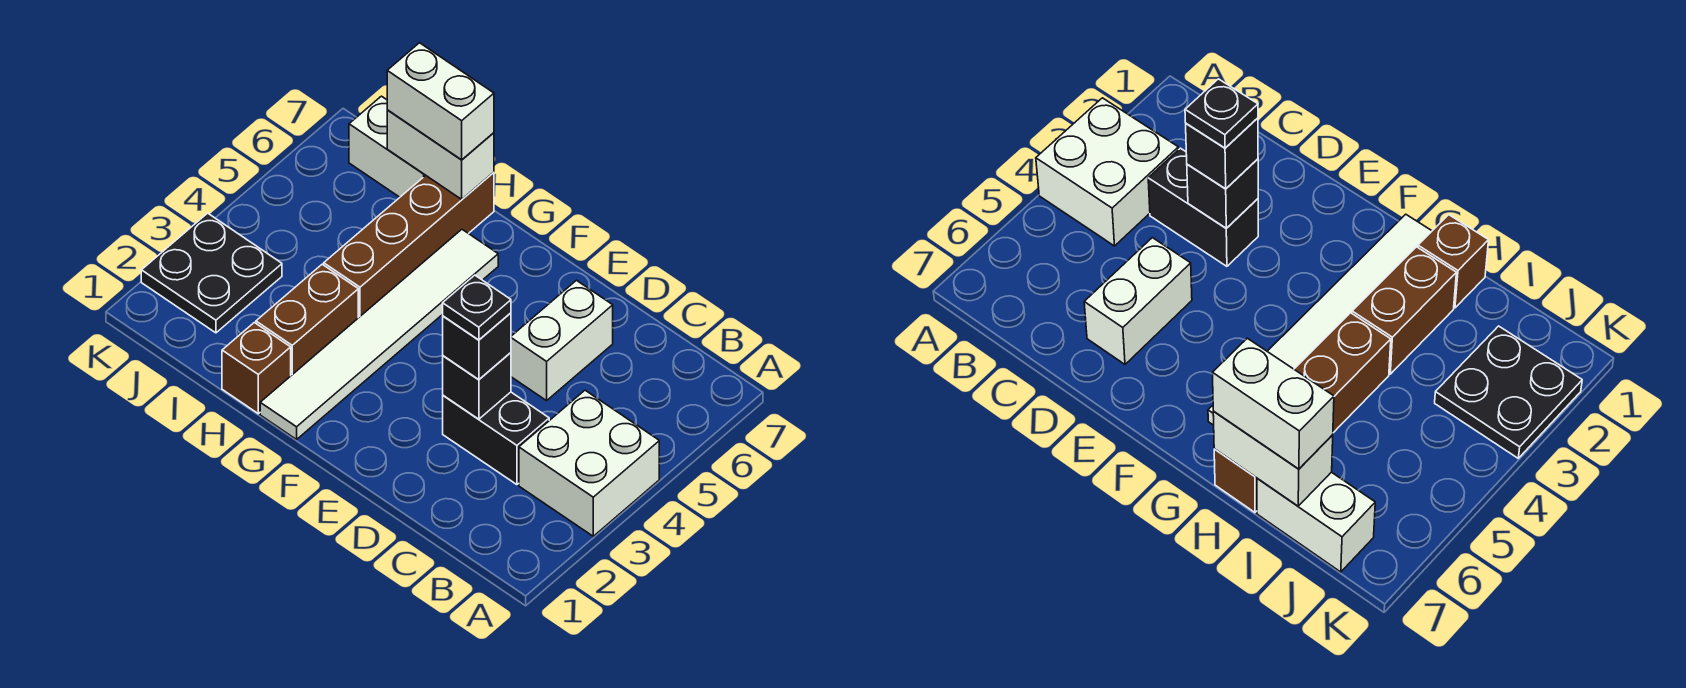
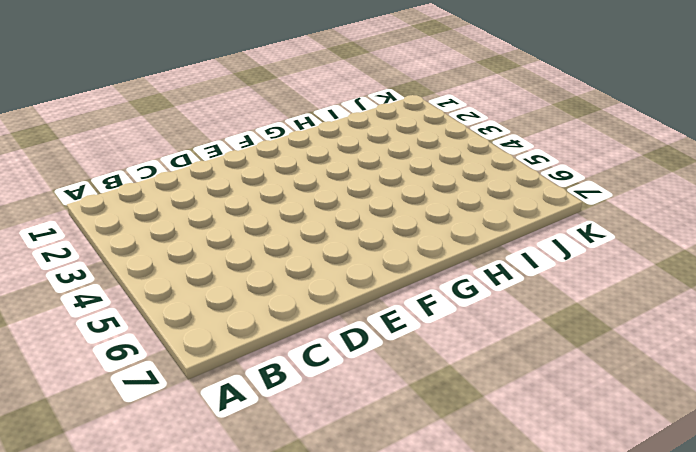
none -> white brick A3:B4 level 1
none -> black brick C3:D3 level 1
none -> white brick D5:D6 level 1

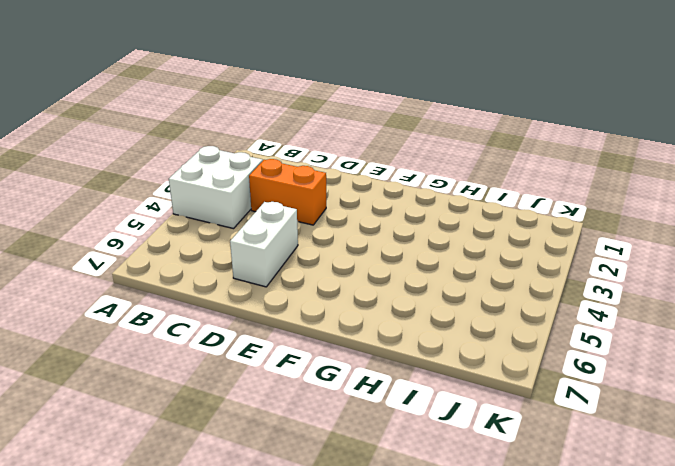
orange brick C3:D3 level 1 -> black brick C3:D3 level 1
none -> white tile G1:G6 level 1
none -> brown brick H1 level 1
none -> brown brick H2:H3 level 1

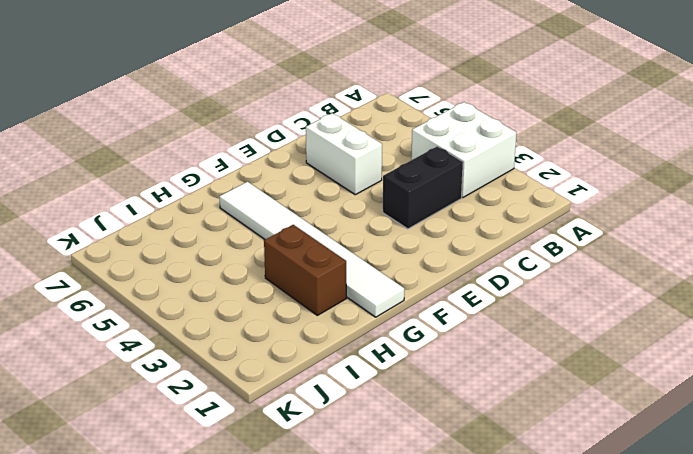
none -> brown brick H1 level 1
none -> brown brick H4:H7 level 1
none -> white brick I7:J7 level 1

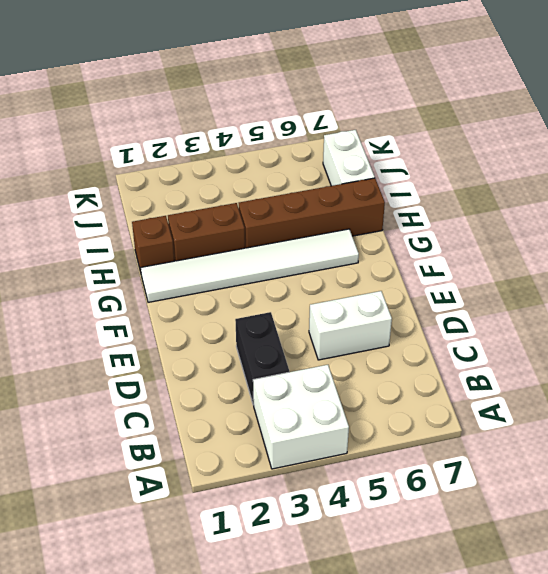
none -> black plate J2:K3 level 1
none -> black brick D3 level 2
none -> white brick H7:I7 level 2

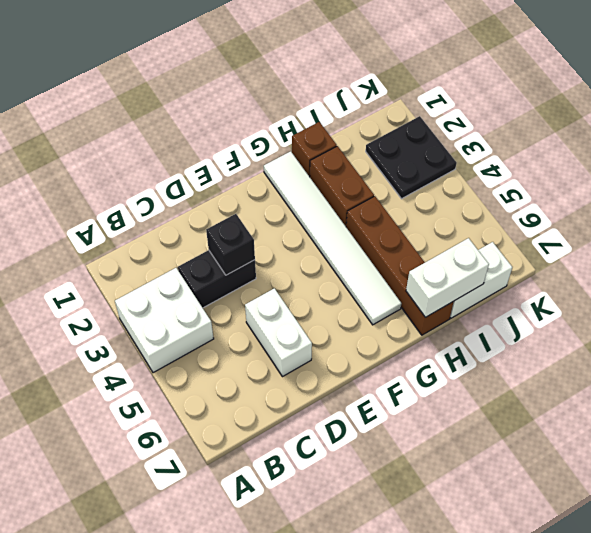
none -> black brick D3 level 3
none -> white brick H7:I7 level 3
none -> black plate D3 level 4

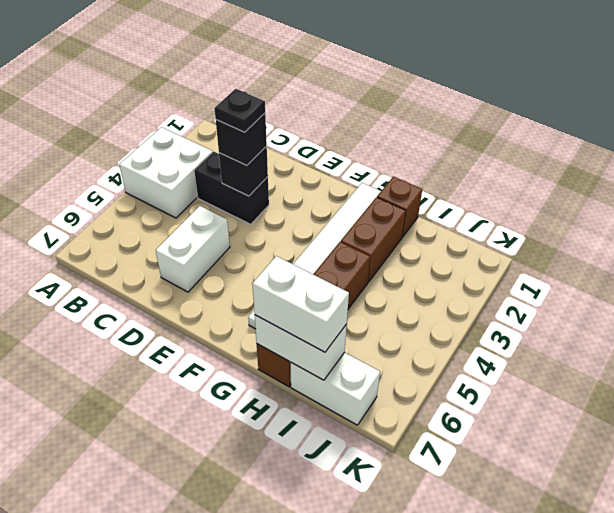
none -> black plate J2:K3 level 1

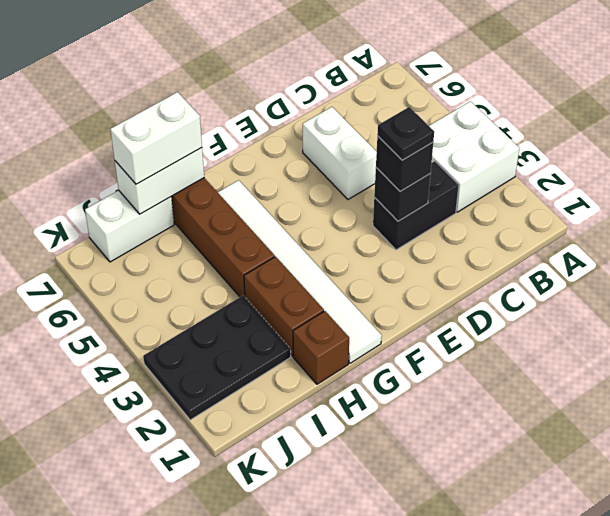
black plate I2:K3 level 1 -> black plate J2:K3 level 1

